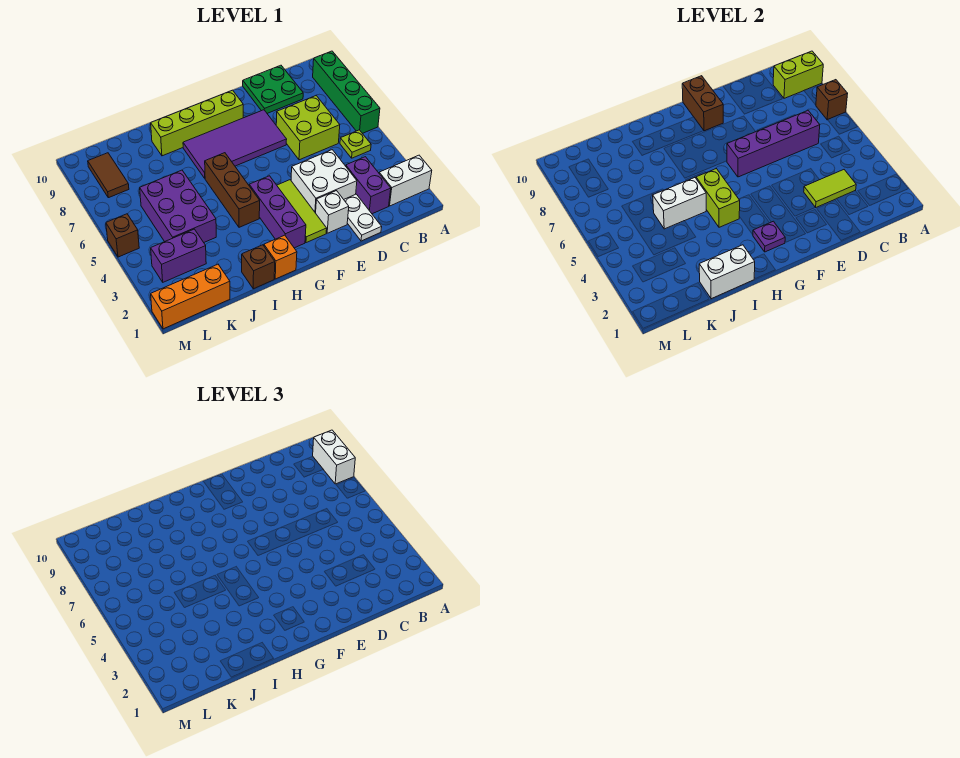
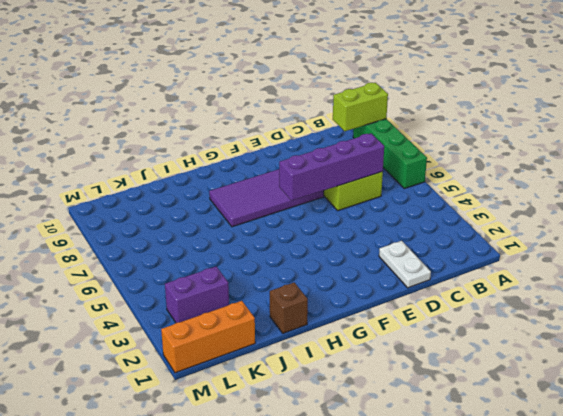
none -> white brick A2:B2 level 1
none -> lime plate B5 level 1
none -> purple brick C2:C3 level 1
none -> green plate C9:D10 level 1

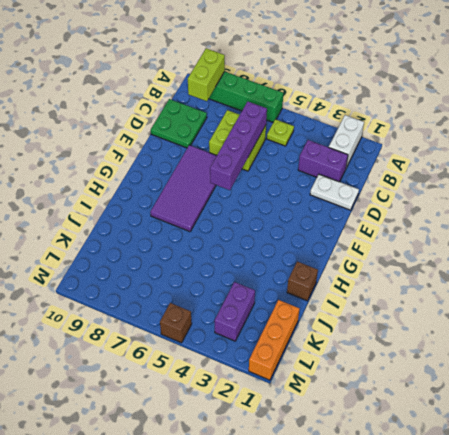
none -> white brick D3:E4 level 1
none -> white brick E2 level 1
none -> lime tile F2:F4 level 1
none -> lime brick F9:I9 level 1

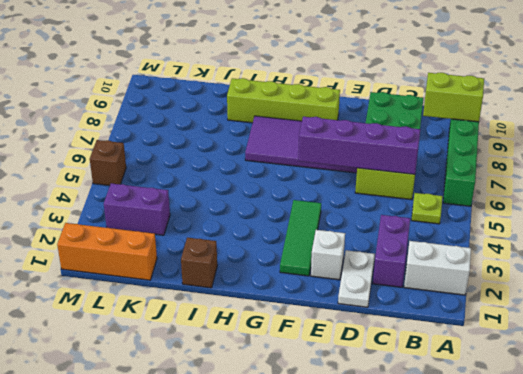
green tile F2:F4 level 1 -> lime tile F2:F4 level 1
none -> white brick D3:E4 level 1
none -> purple brick G2:G4 level 1
none -> orange brick H1 level 1
none -> brown brick H4:H6 level 1

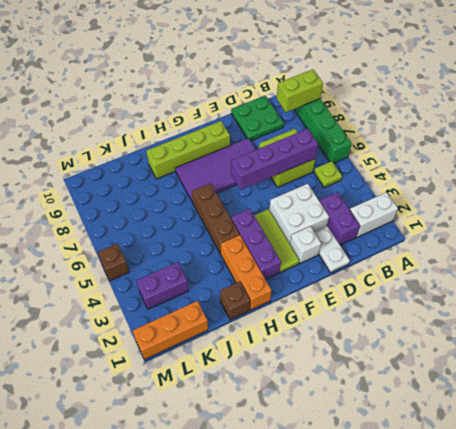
orange brick H1:H3 level 1 -> orange brick H1 level 1
none -> purple brick J4:K6 level 1
none -> brown tile L8:L9 level 1
none -> brown brick A7 level 2
none -> lime tile C3:D3 level 2

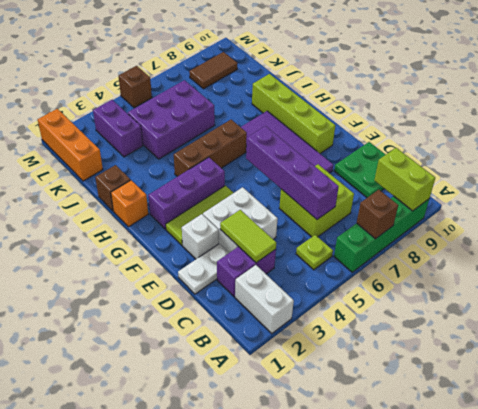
none -> brown brick F9:F10 level 2
none -> purple plate G2 level 2
none -> lime brick H4:H5 level 2
none -> white brick I1:J1 level 2

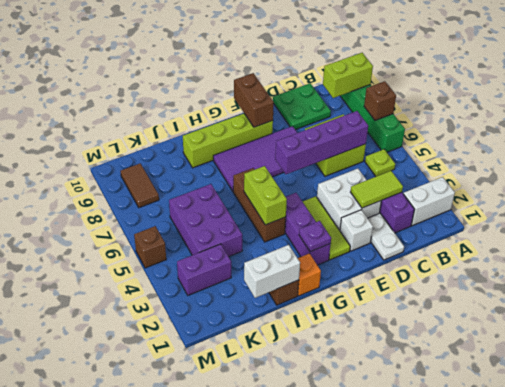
none -> orange brick K1:M1 level 1
none -> white brick I5:J5 level 2
none -> white brick A8:A9 level 3

